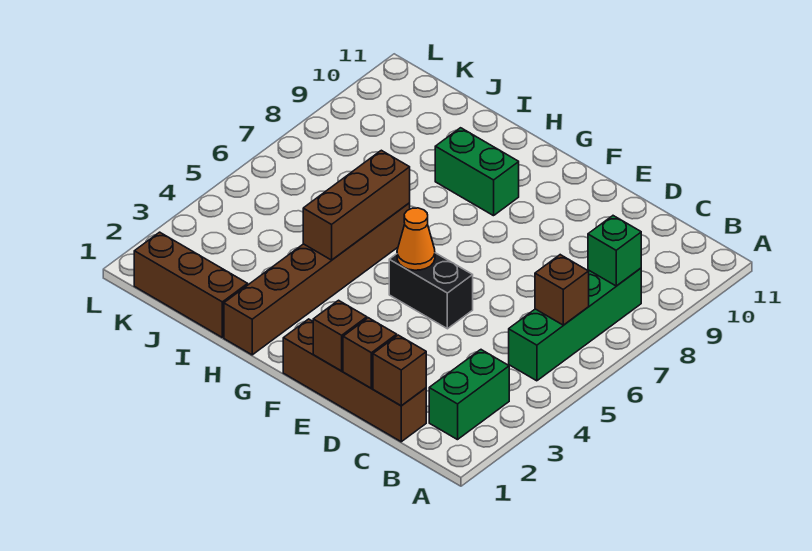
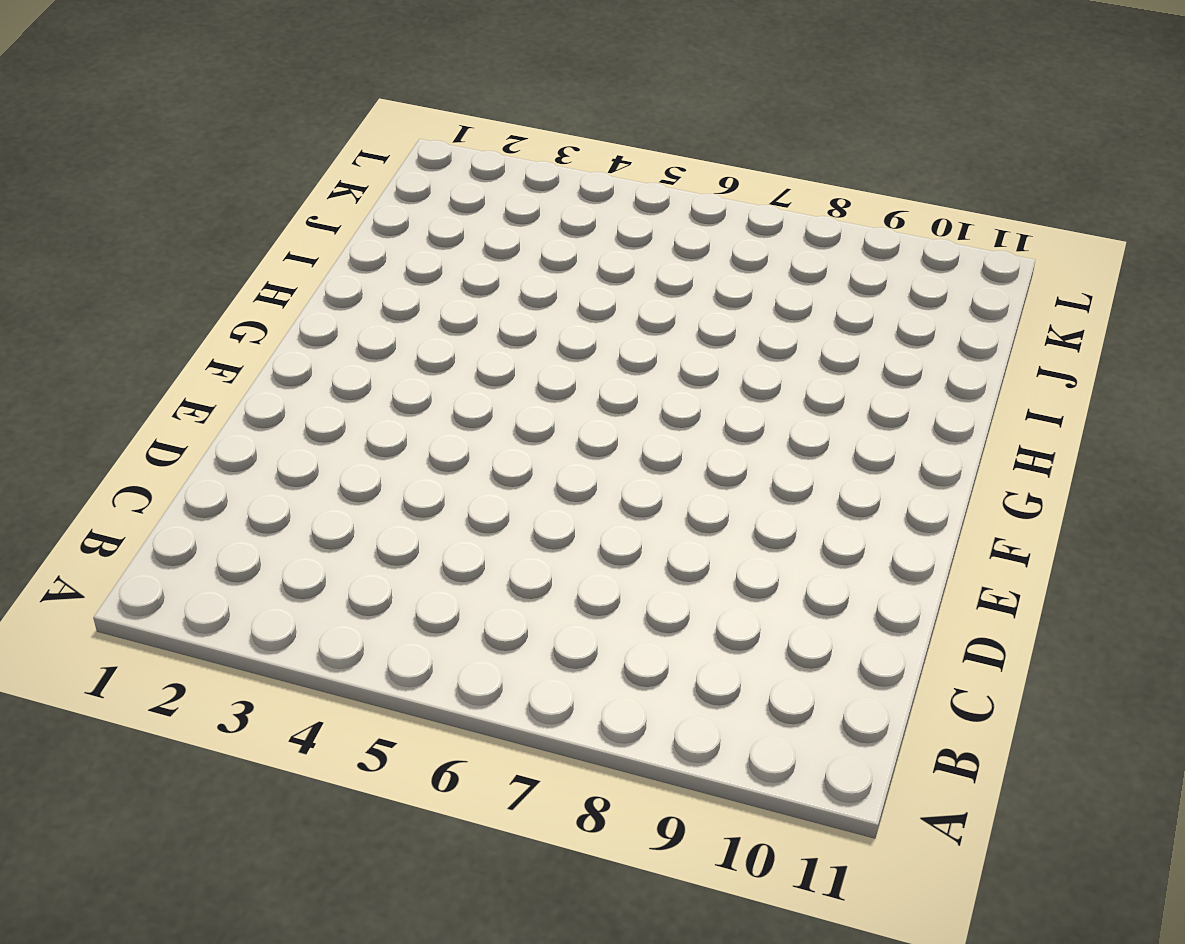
none -> green brick B2:B3 level 1
none -> green brick B5:B8 level 1
none -> brown brick C1:F1 level 1

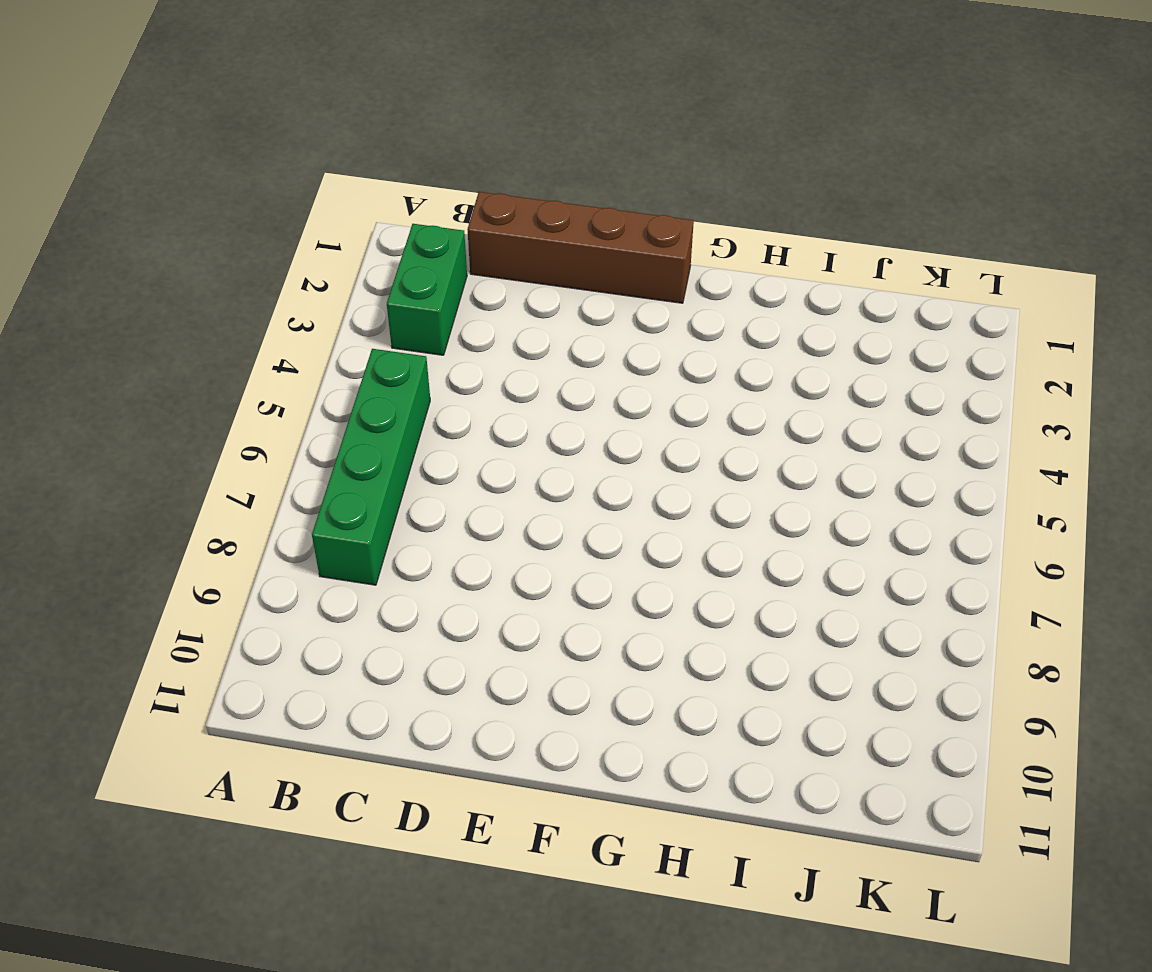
none -> black brick E5:F5 level 1
none -> green brick G9:H9 level 1
none -> brown brick H1:H6 level 1

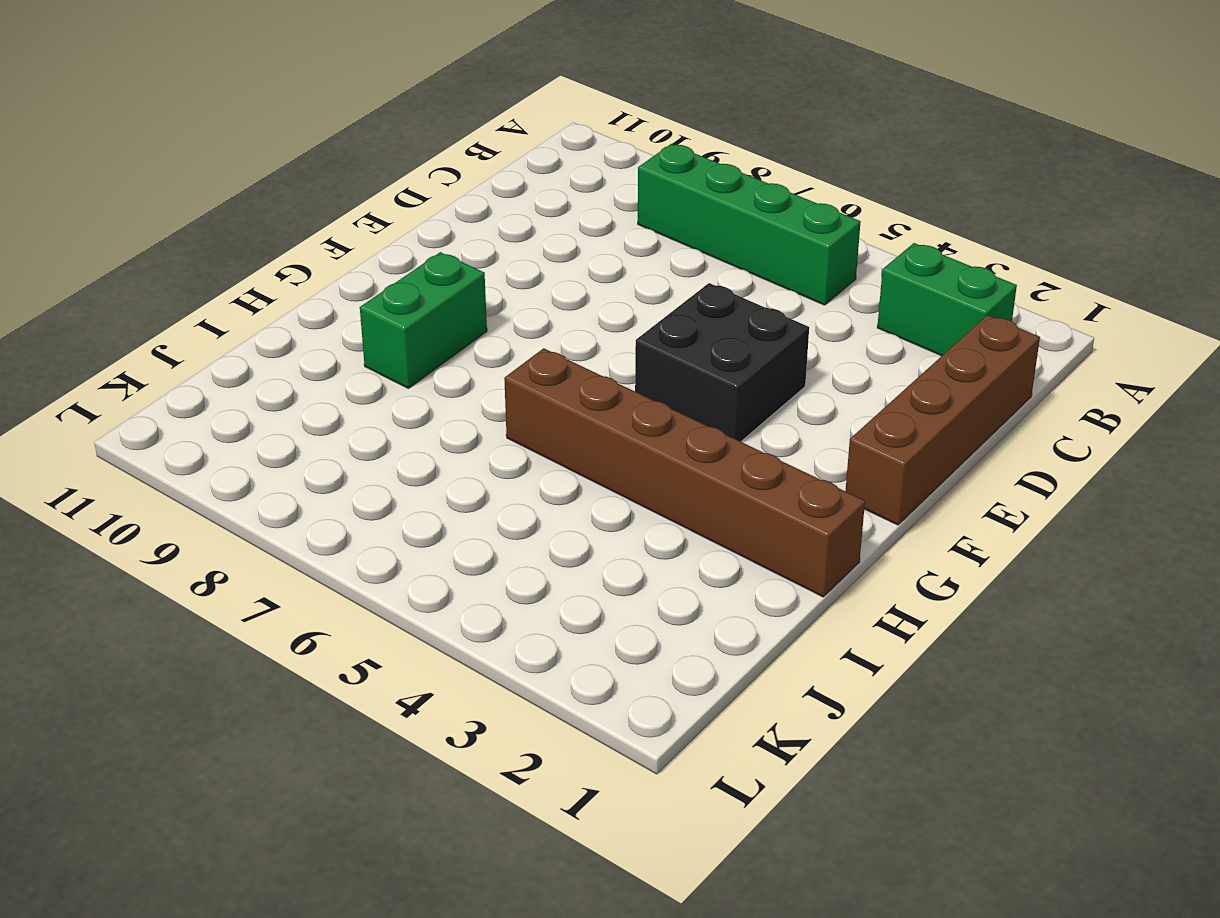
black brick E4:F5 level 1 -> black brick E5:F5 level 1
none -> brown brick I1:K1 level 1
none -> brown brick B6 level 2
none -> green brick B8 level 2

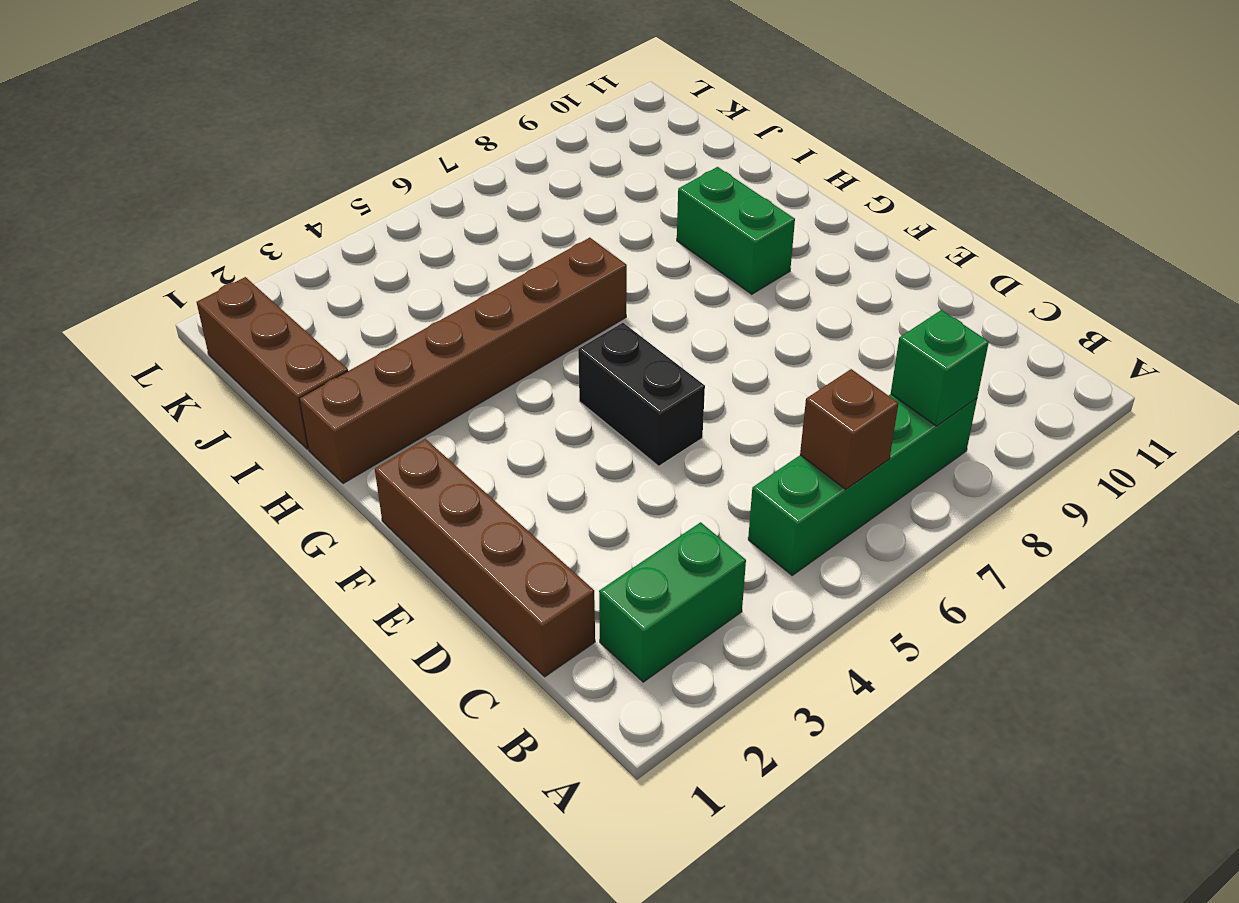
none -> brown brick C1 level 2
none -> brown brick D1 level 2
none -> brown brick E1 level 2

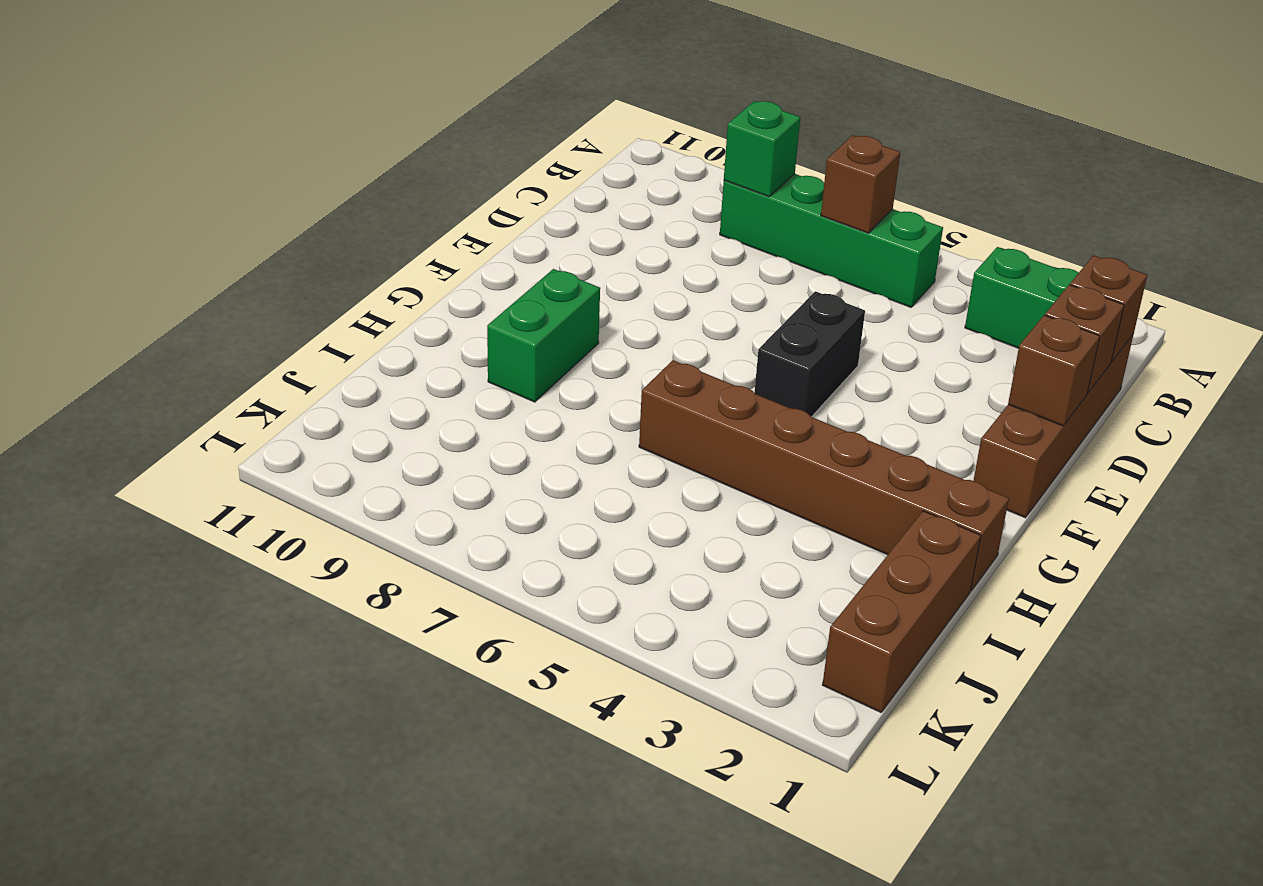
none -> orange cone F5 level 2
none -> brown brick H4:H6 level 2

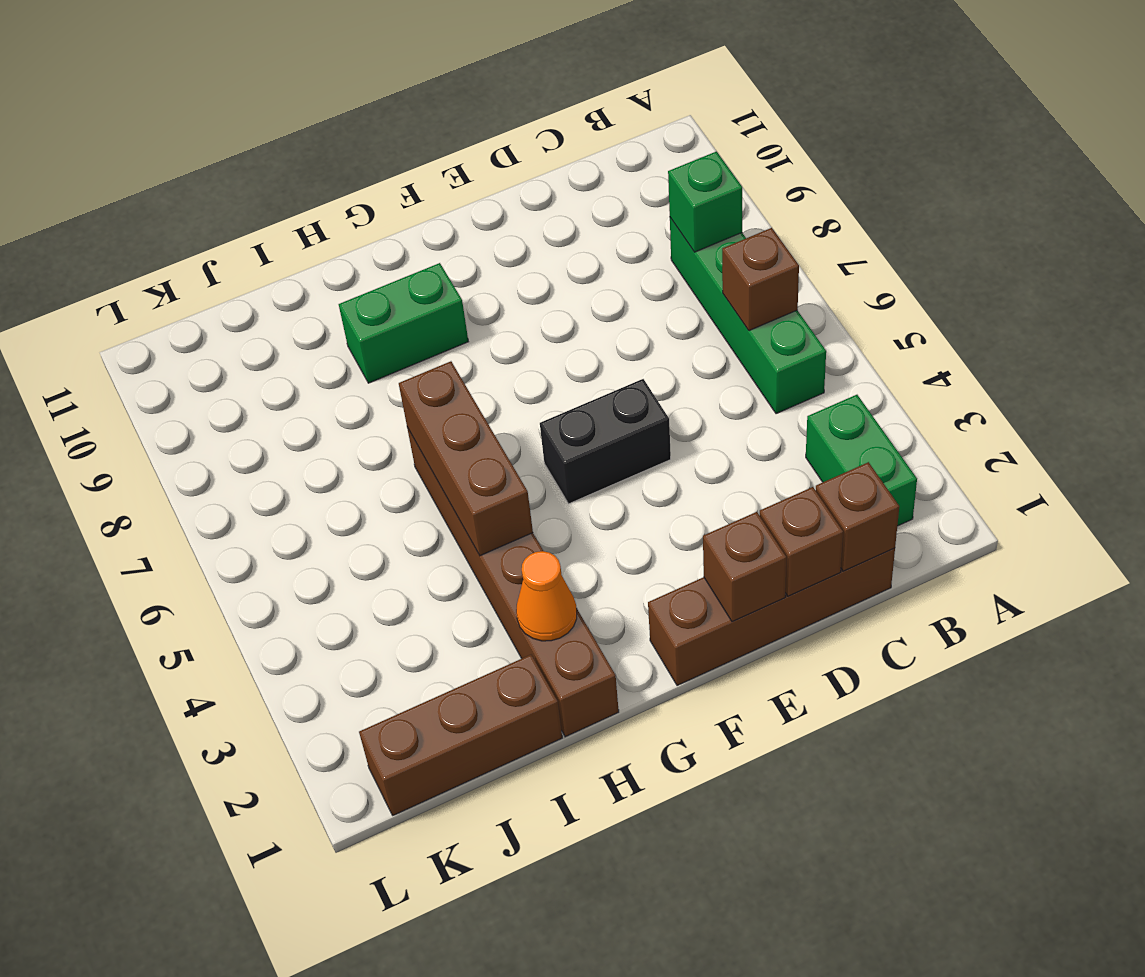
orange cone H2 level 2 -> orange cone F5 level 2

